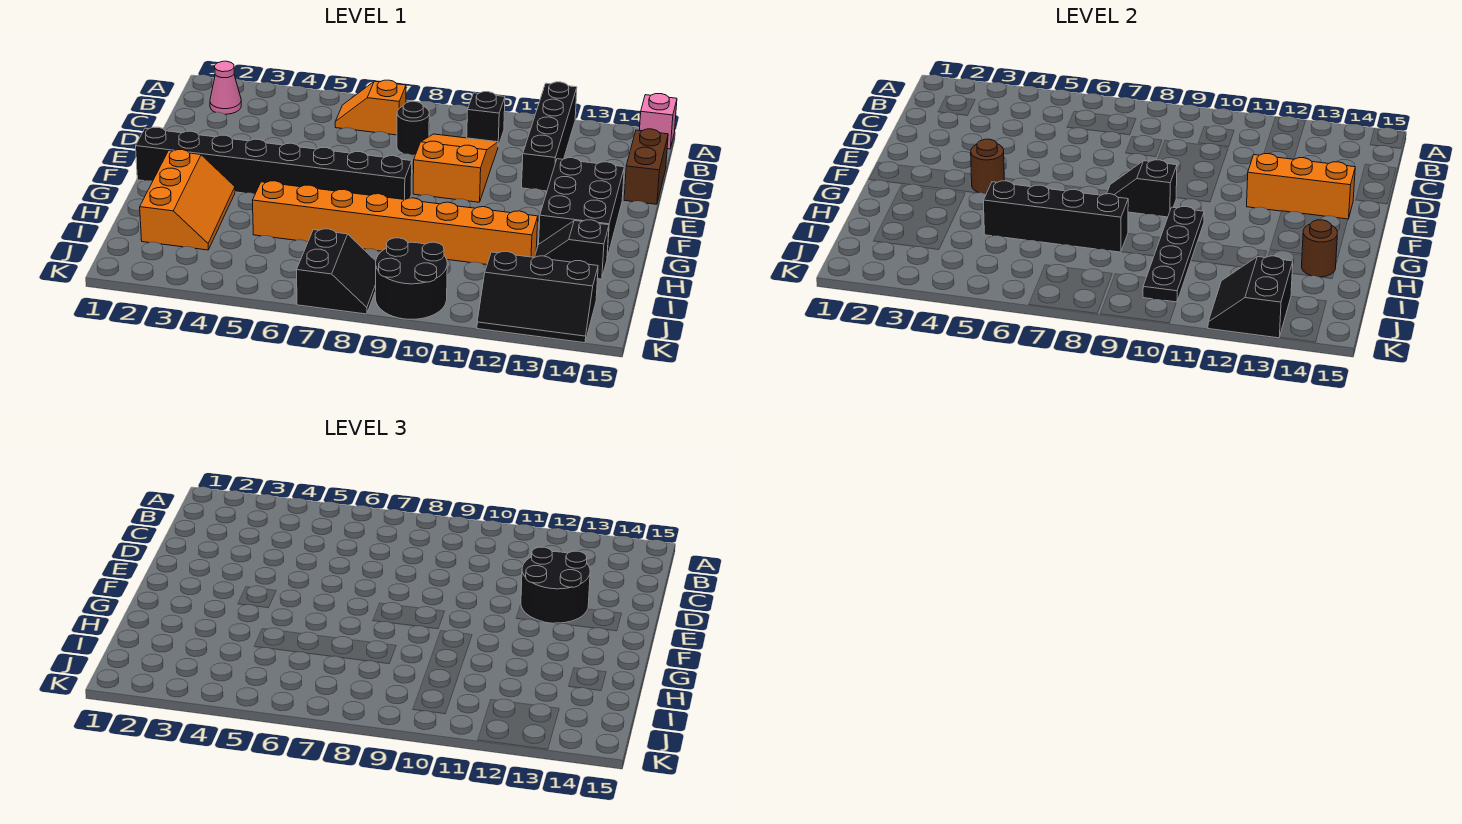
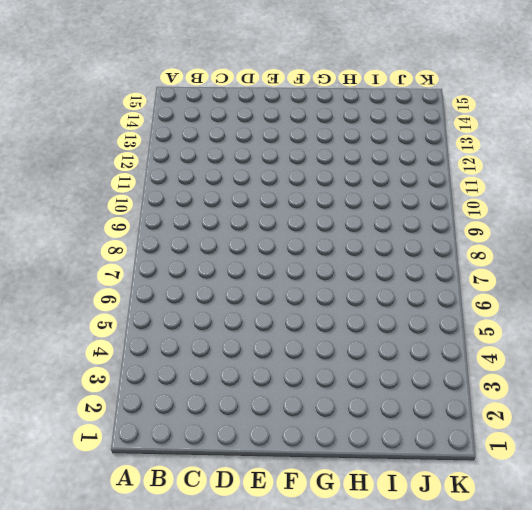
none -> black brick A12:D12 level 1
none -> pink brick A15 level 1
none -> pink cone B2 level 1

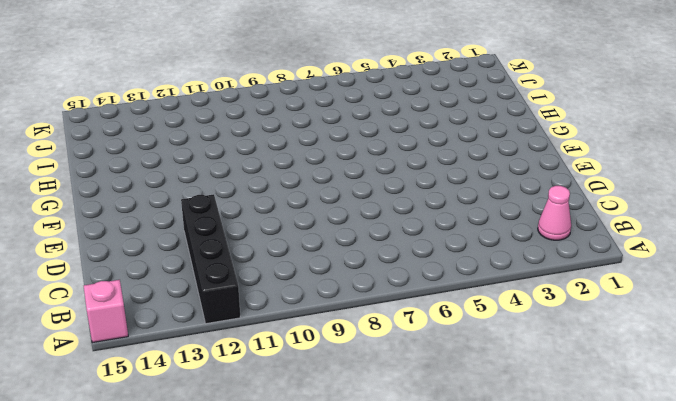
none -> orange slope B6:B7 level 1 top 7
none -> black brick B10 level 1
none -> black round brick C8 level 1

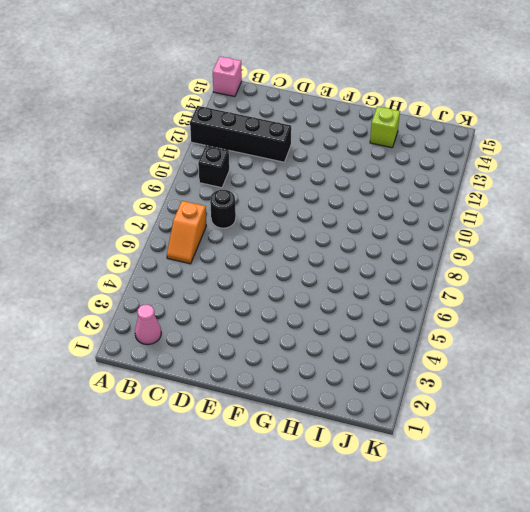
lime brick H14 level 1 -> black slope H13:H14 level 1 top 14
none -> orange slope C9:E10 level 1 top E
none -> brown brick C15:D15 level 1
none -> black brick E13:G14 level 1

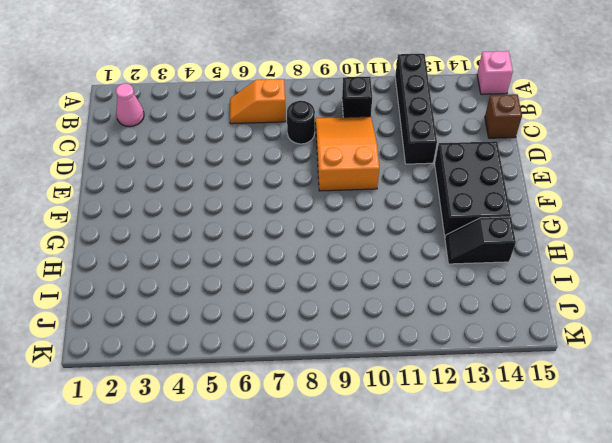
brown brick C15 level 1 -> brown brick C15:D15 level 1
none -> black brick F1:F8 level 1
none -> orange slope G2:I3 level 1 top 2
none -> orange brick H5:H12 level 1

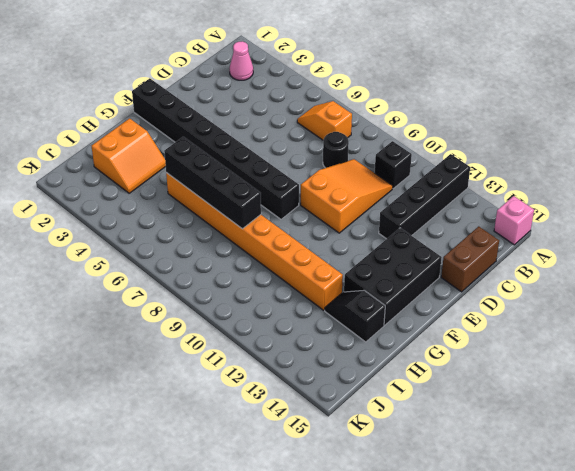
orange slope H2:I3 level 1 top 2 -> orange slope G2:I3 level 1 top 2
none -> black slope J7:K8 level 1 top 7
none -> black round brick J9:K10 level 1
none -> black slope J12:K14 level 1 top J

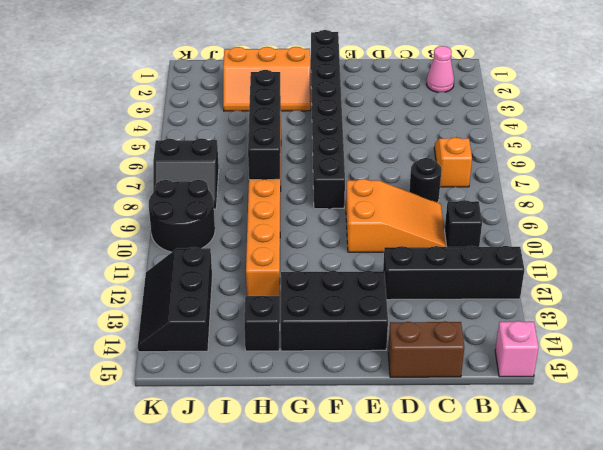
none -> orange brick E12:E14 level 2
none -> brown round brick F4 level 2
none -> black slope F8:F9 level 2 top 9

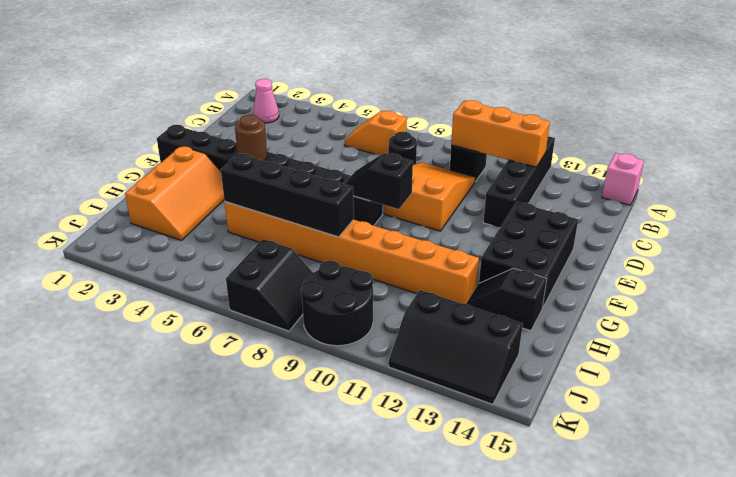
orange brick B10:B12 level 2 -> orange brick E12:E14 level 2
none -> brown brick C15:D15 level 1
none -> black plate G10:J10 level 2
none -> brown round brick H14 level 2

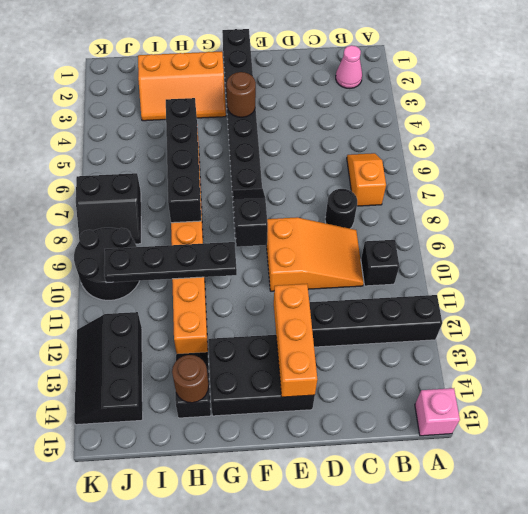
none -> brown brick C15:D15 level 1
none -> black slope J12:K13 level 2 top 13
none -> black round brick D12:E13 level 3

